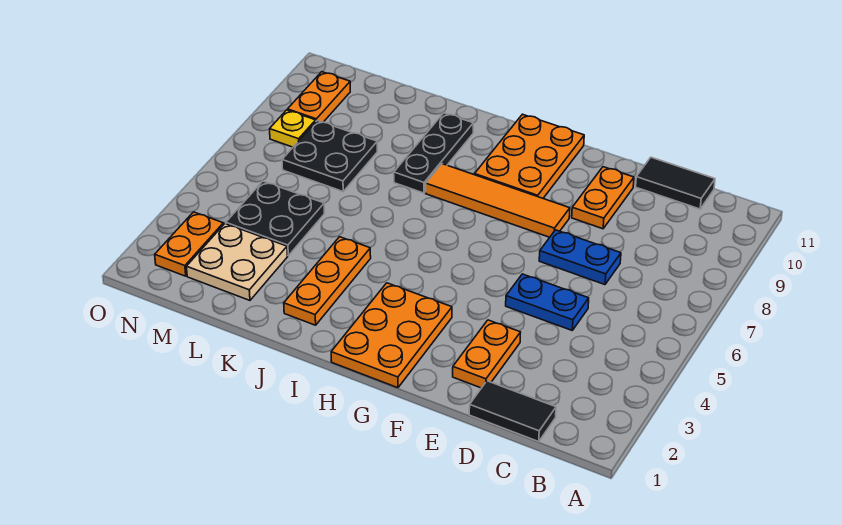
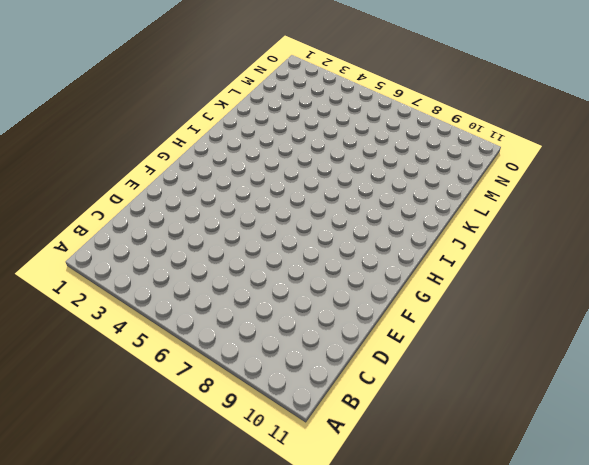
none -> black tile C1:D1 level 1
none -> black tile C11:D11 level 1
none -> blue plate D5:E5 level 1

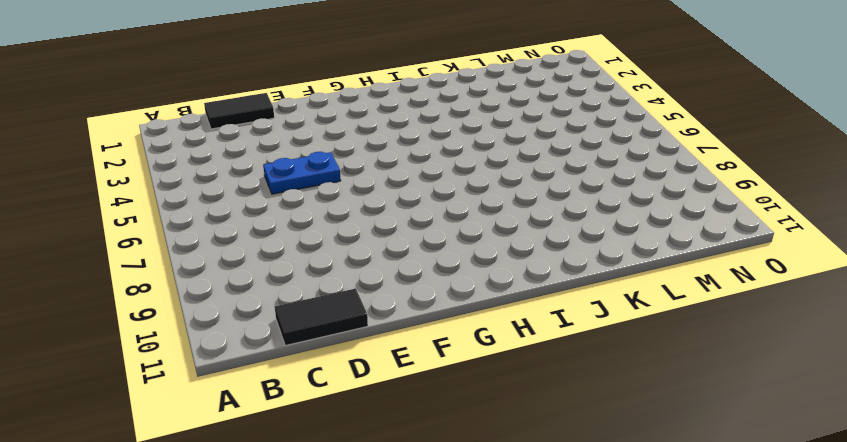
none -> blue plate D7:E7 level 1
none -> orange plate E2:E3 level 1
none -> orange plate E9:E10 level 1

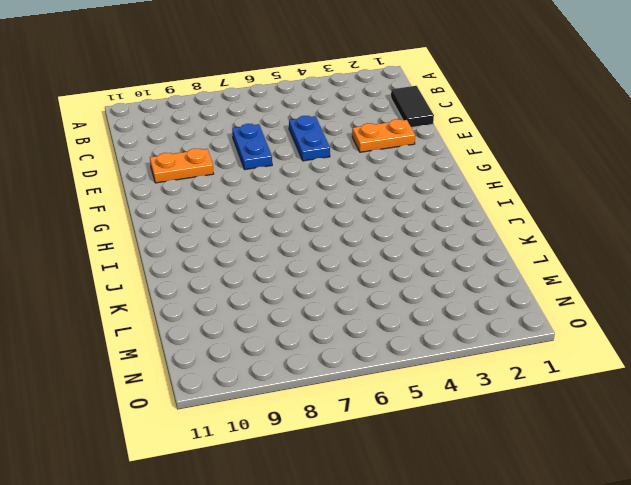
none -> black tile C11:D11 level 1
none -> orange tile F8:I8 level 1
none -> orange plate G1:H3 level 1

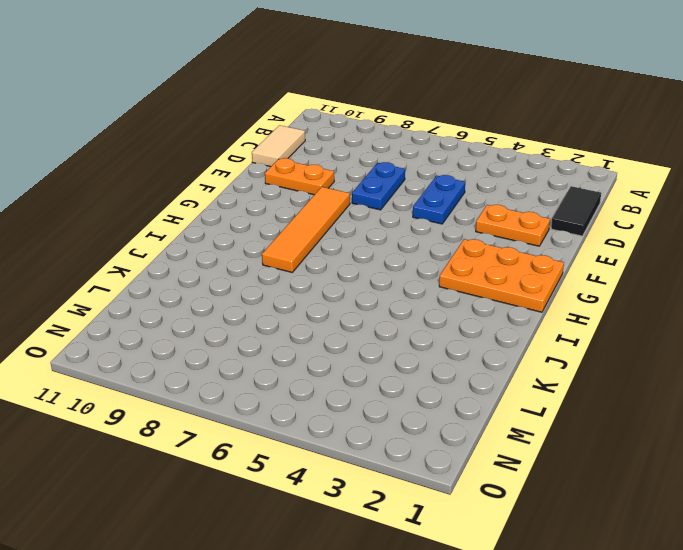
tan tile C11:D11 level 1 -> black tile C11:D11 level 1
none -> orange plate G9:H11 level 1
none -> orange plate J2:J4 level 1
none -> black plate J8:J10 level 1

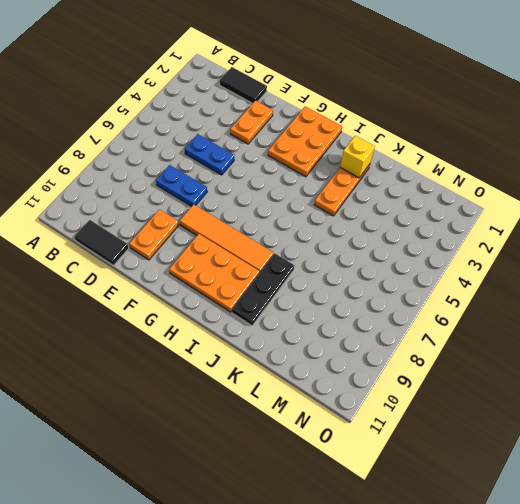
orange plate G9:I10 level 1 -> orange plate G9:H11 level 1
yellow brick J2 level 2 -> none
none -> tan plate L2:M3 level 1
none -> black plate L4:M5 level 1
none -> black plate L7:M8 level 1

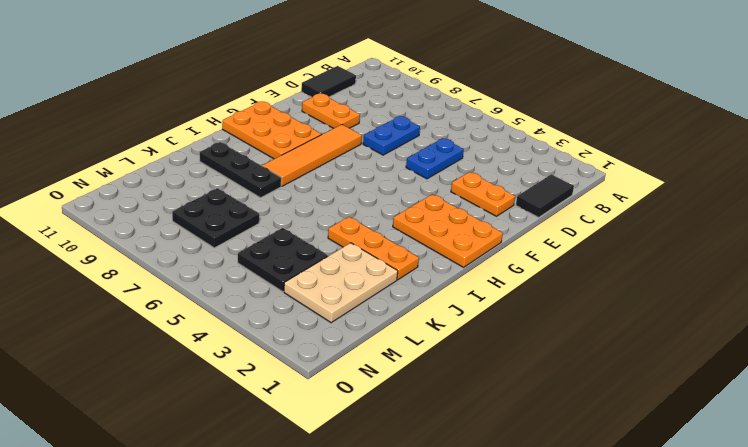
tan plate K2:M3 level 1 -> tan plate L2:M3 level 1
none -> orange plate N2:N3 level 1
none -> yellow plate N8 level 1
none -> orange plate N9:N10 level 1

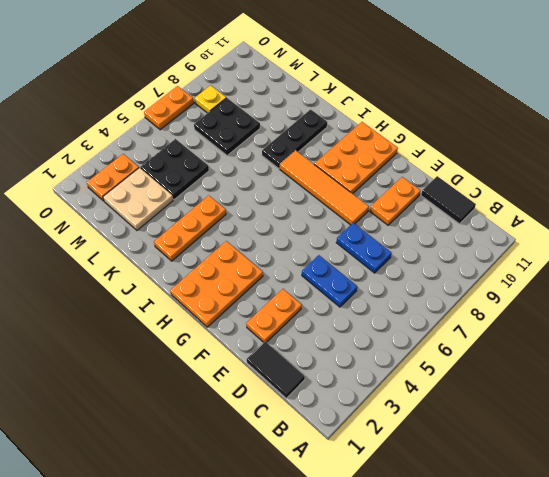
orange plate O6:O7 level 1 -> orange plate N9:N10 level 1

